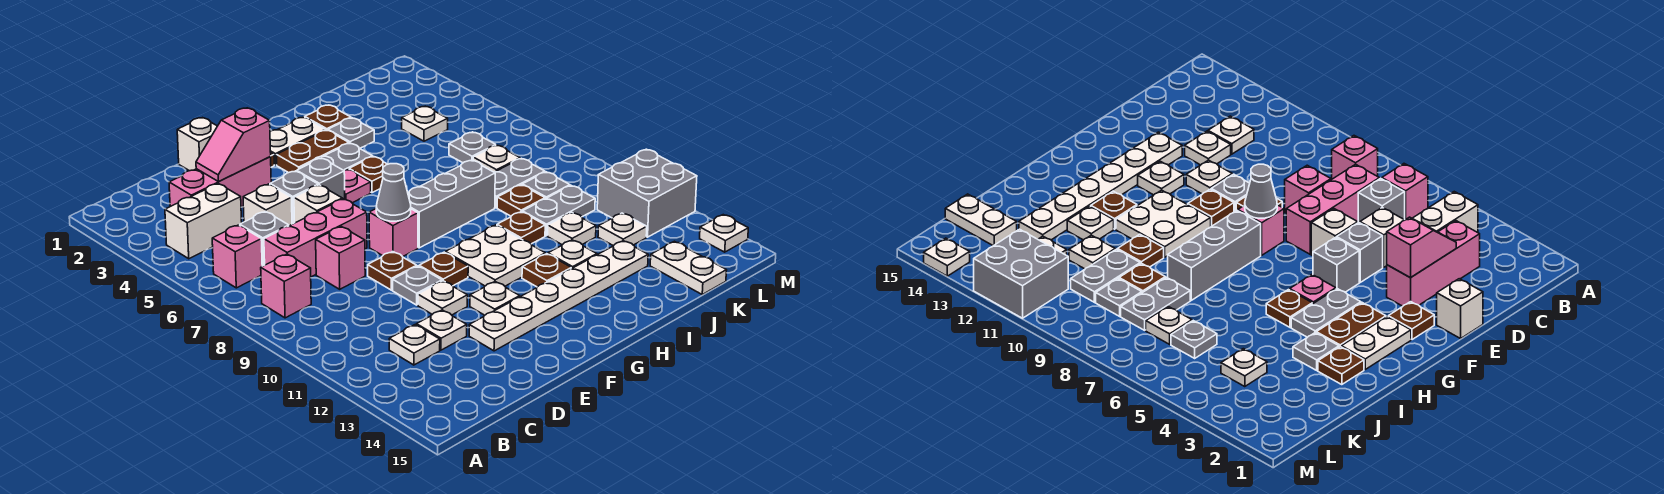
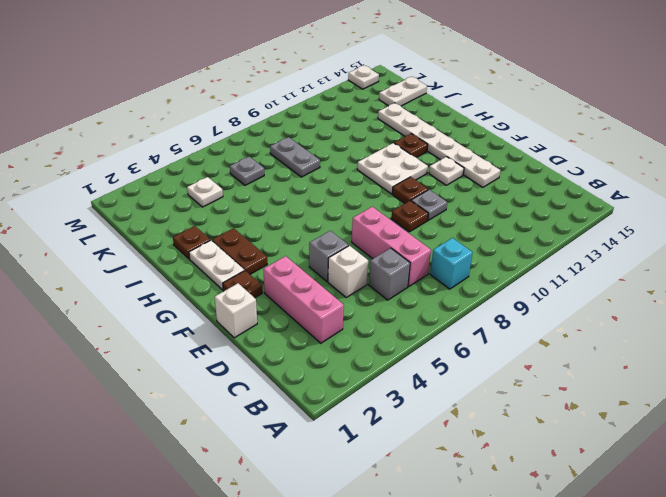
cyan brick B8 level 1 -> pink brick B8 level 1
none -> white brick B4:C4 level 1
none -> pink brick B6 level 1
none -> white plate C12 level 1
none -> pink brick D8 level 1

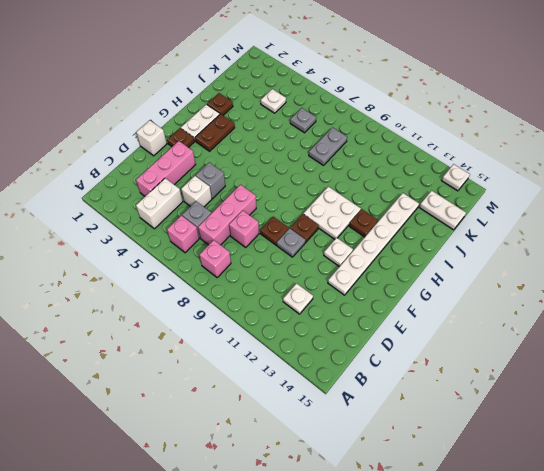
none -> white plate D12 level 1
none -> white brick E6 level 1
none -> white plate E11 level 1
none -> grey brick F5 level 1

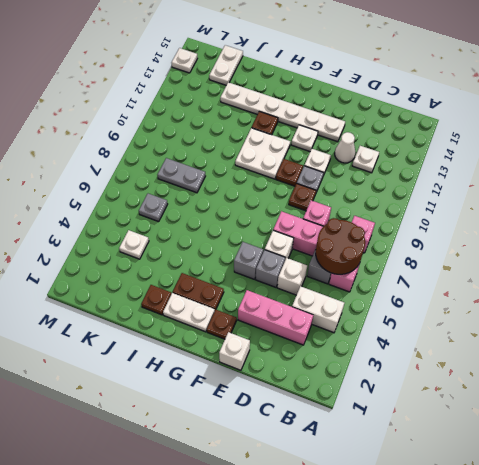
brown round brick B6:C7 level 2 -> none
white cone D12 level 1 -> white plate D12 level 1
none -> pink brick F8 level 1
none -> grey plate G4:H4 level 1
none -> pink plate G5 level 1
none -> grey brick G8:I8 level 1

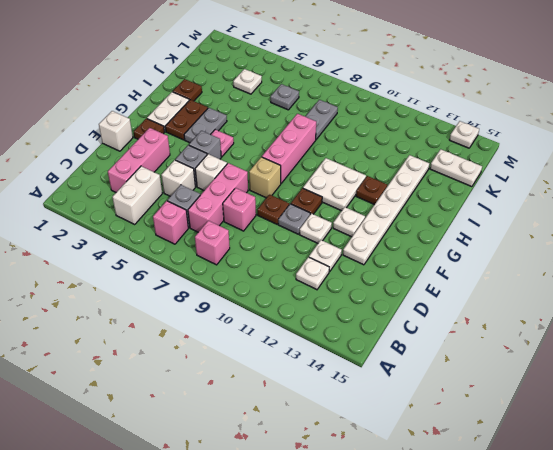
tan brick F8 level 1 -> pink brick F8 level 1
pink brick G8:I8 level 1 -> grey brick G8:I8 level 1
none -> brown plate H5 level 1
none -> grey plate I3 level 1
none -> brown plate I10 level 1
none -> white plate I12 level 1

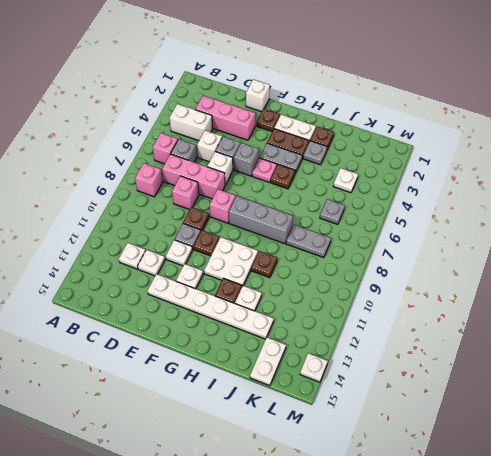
none -> brown plate J9 level 1
none -> grey plate J10:K10 level 1
none -> white plate J11 level 1
none -> white plate K7 level 1

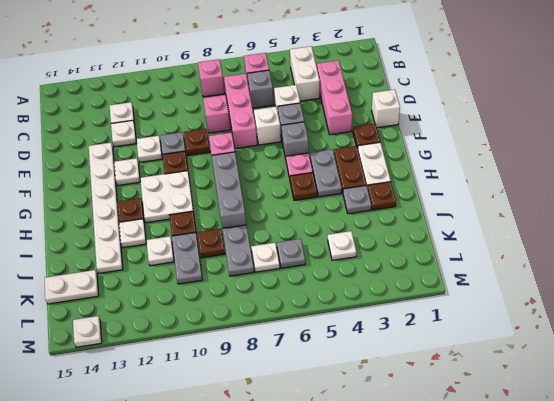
none -> grey plate K9 level 1
none -> white plate K12 level 1
none -> grey brick L11:M12 level 1
none -> pink slope D3:E3 level 2 top E

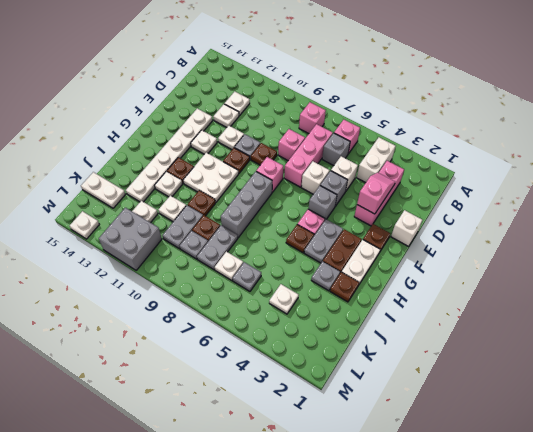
none -> grey cone F8 level 2

